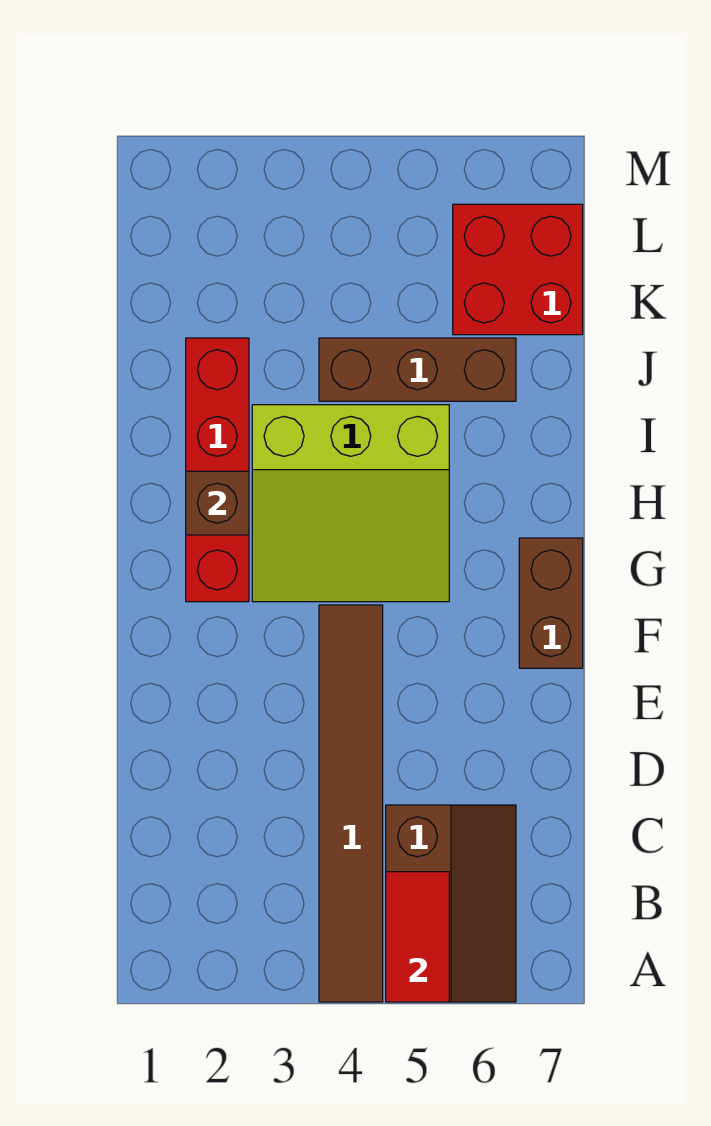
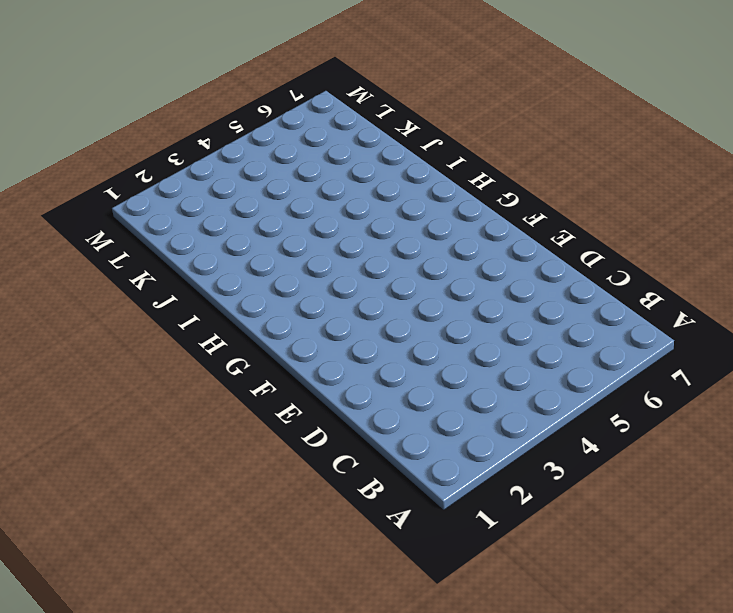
none -> brown tile A4:F4 level 1
none -> brown slope A5:C6 level 1 top 5

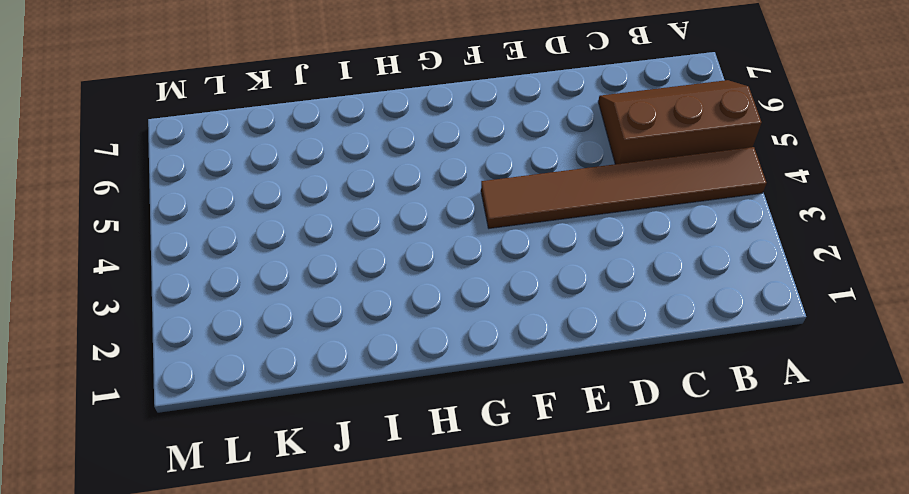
none -> brown brick F7:G7 level 1
none -> red brick G2:J2 level 1

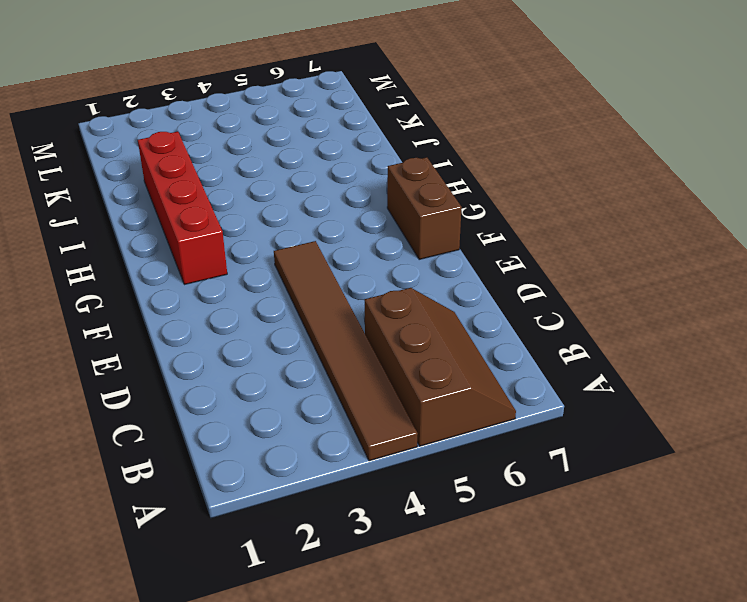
none -> lime slope G3:I5 level 1 top I
none -> brown brick J4:J6 level 1

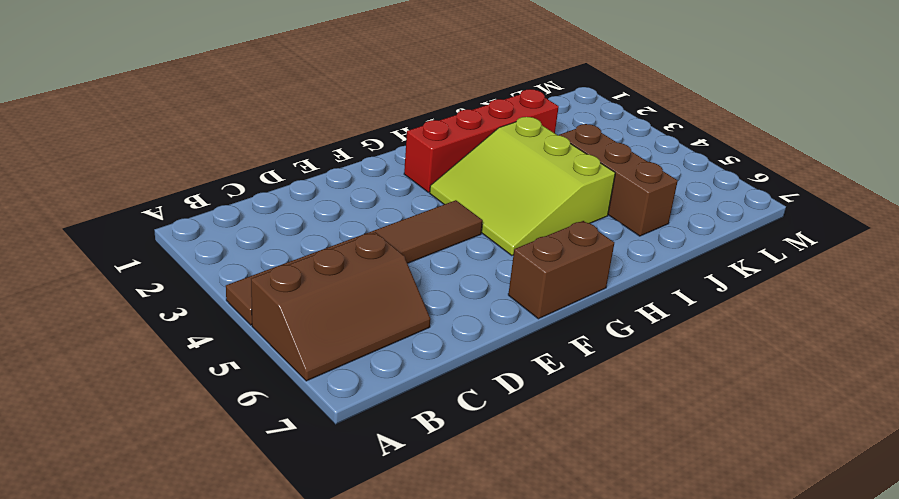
none -> red brick K6:L7 level 1
none -> red tile A5:B5 level 2

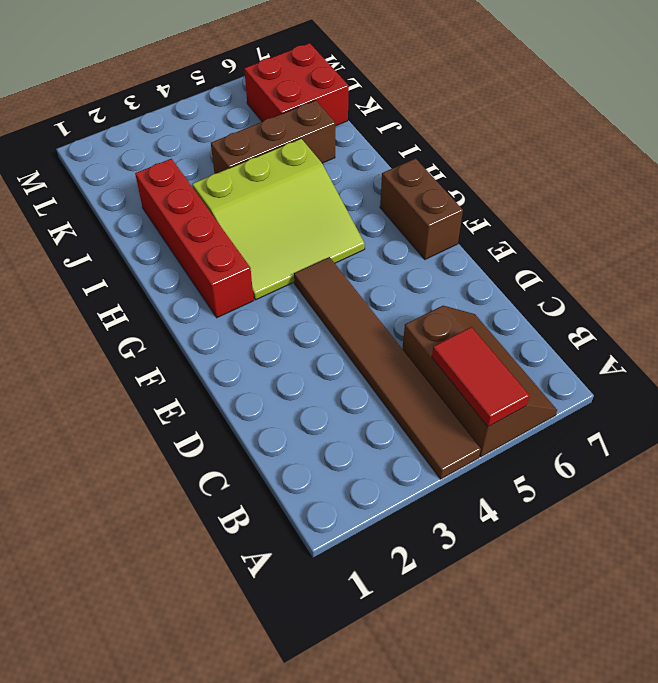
none -> brown brick H2 level 2

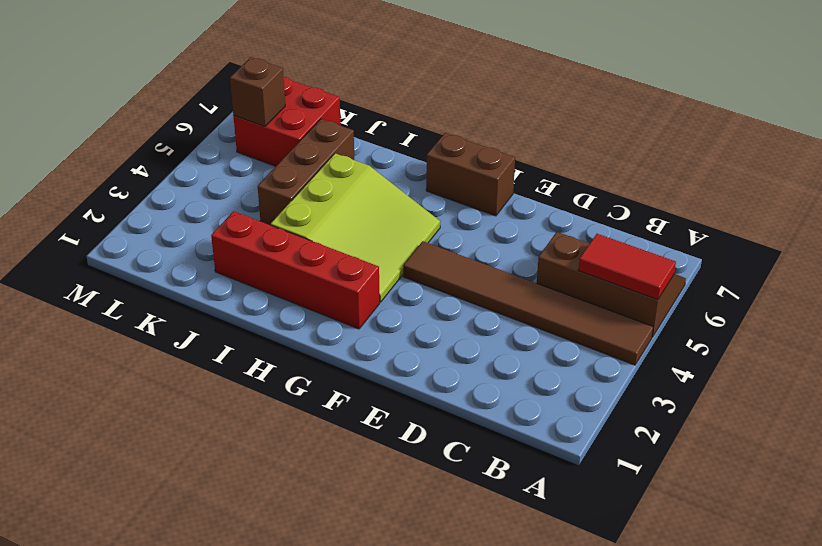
brown brick L6 level 2 -> brown brick H2 level 2

